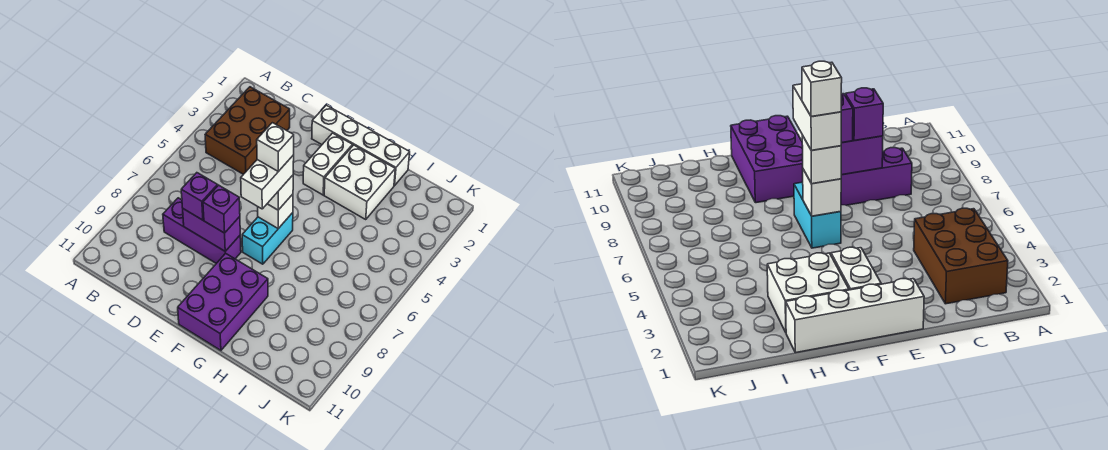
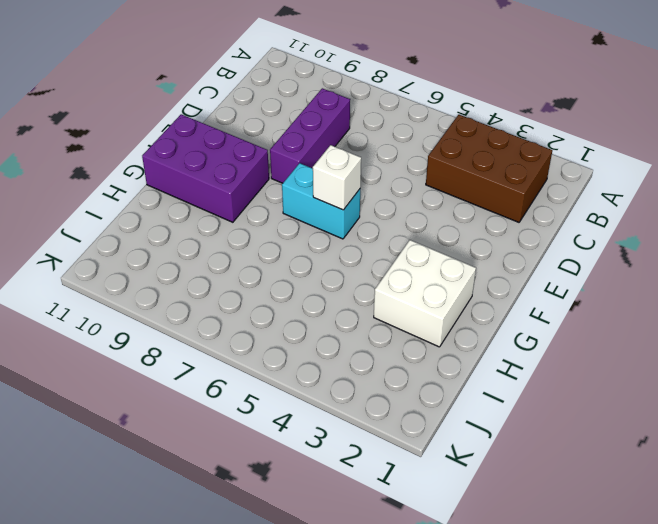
none -> white brick E1:H1 level 1
none -> white brick F2:F3 level 1
none -> purple brick D8:E8 level 2

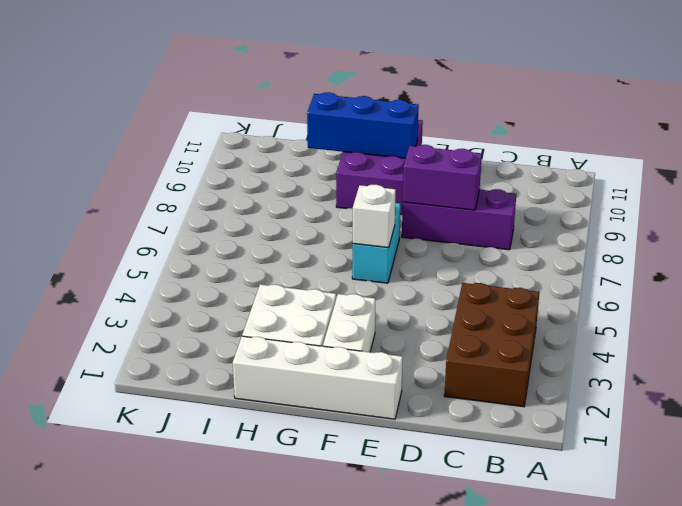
blue brick F10:H10 level 2 -> none
none -> purple brick D8 level 3
none -> purple brick E8 level 3
none -> white brick F6 level 3

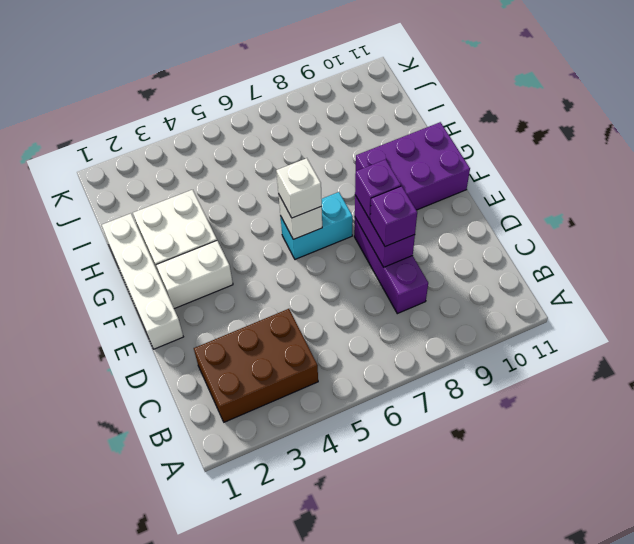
none -> white brick F6:F7 level 4
none -> white brick F6 level 5

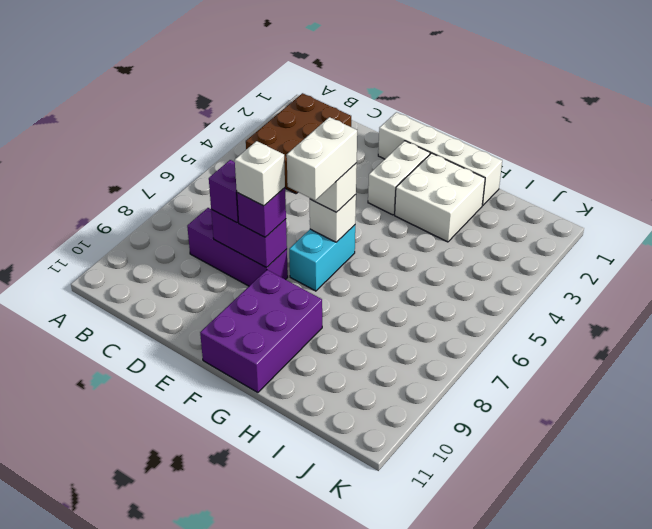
white brick E8 level 4 -> white brick F6 level 5

